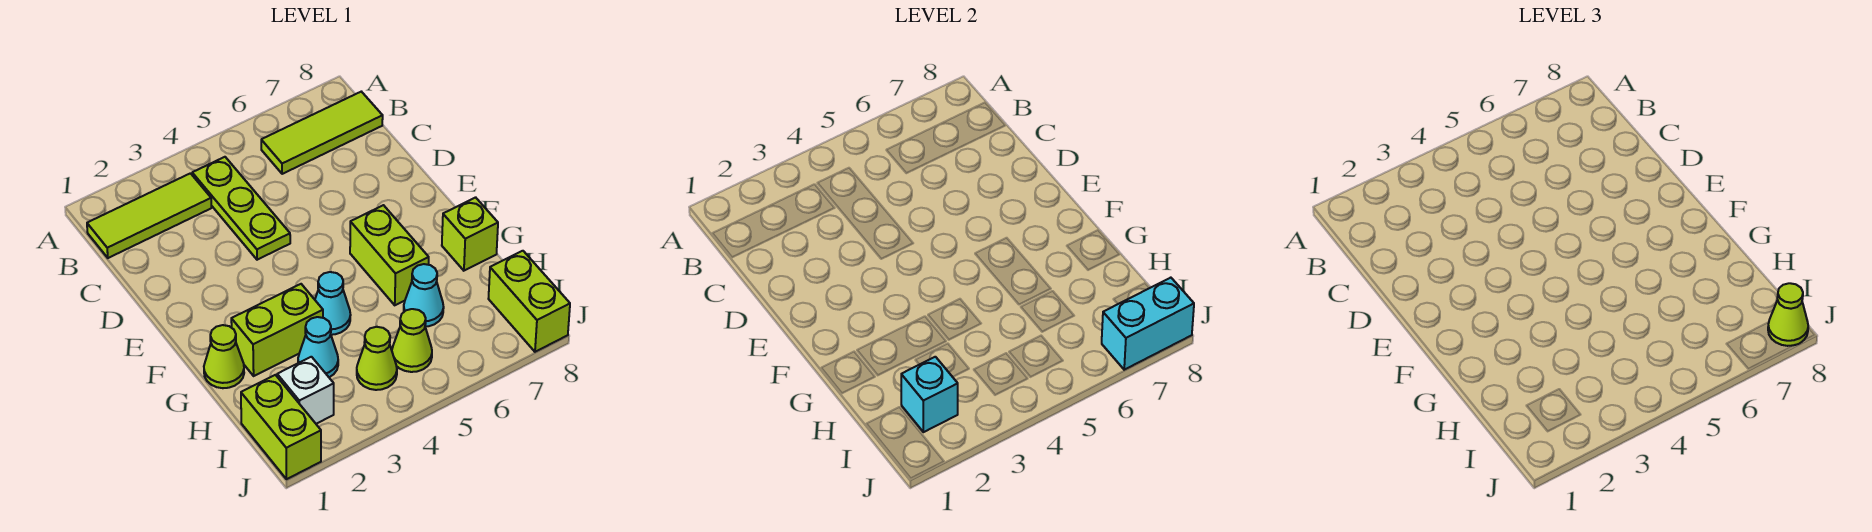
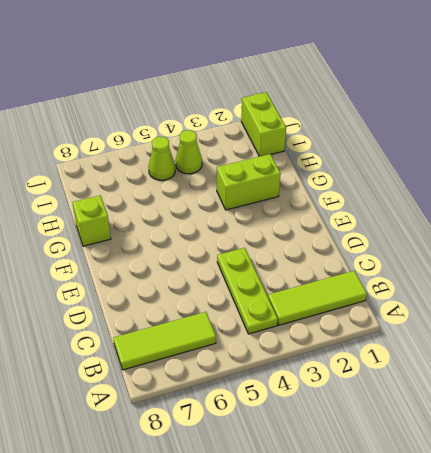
none -> lime brick F6:G6 level 1
none -> lime cone G1 level 1
none -> cyan cone G4 level 1

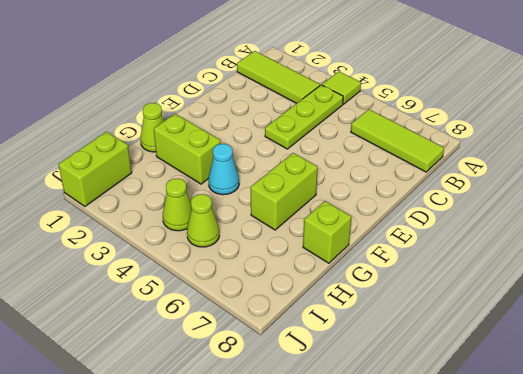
lime tile A4 level 1 -> none
none -> cyan cone H3 level 1
none -> cyan cone H6 level 1
none -> white brick I2 level 1

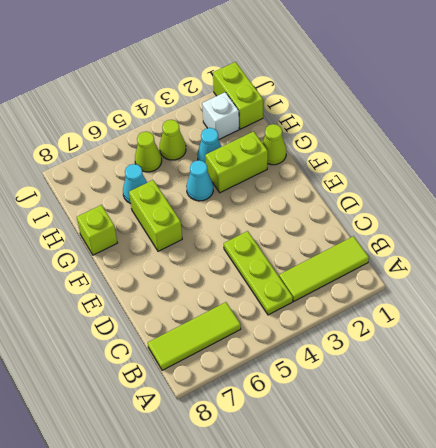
none -> lime brick I8:J8 level 1
none -> cyan brick I2 level 2
none -> cyan brick J7:J8 level 2

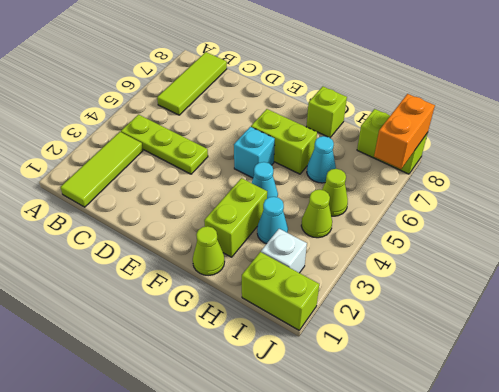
cyan brick F5 level 1 -> cyan brick I2 level 2
orange brick J7:J8 level 2 -> cyan brick J7:J8 level 2
none -> lime cone J8 level 3

